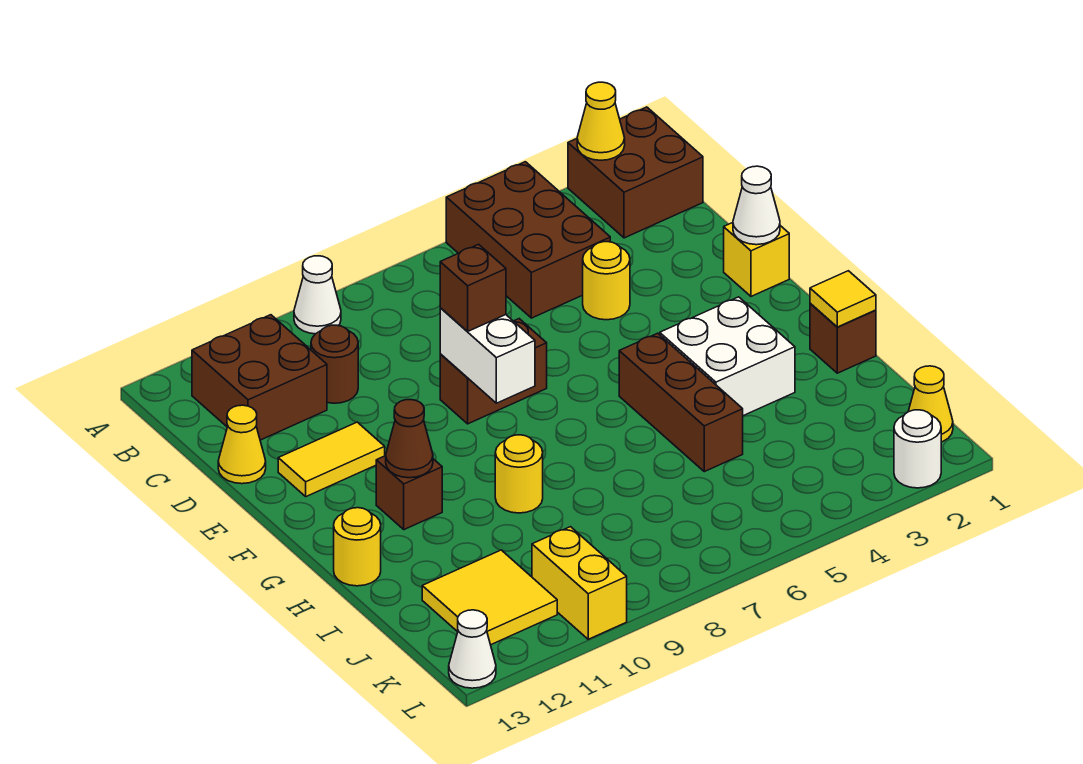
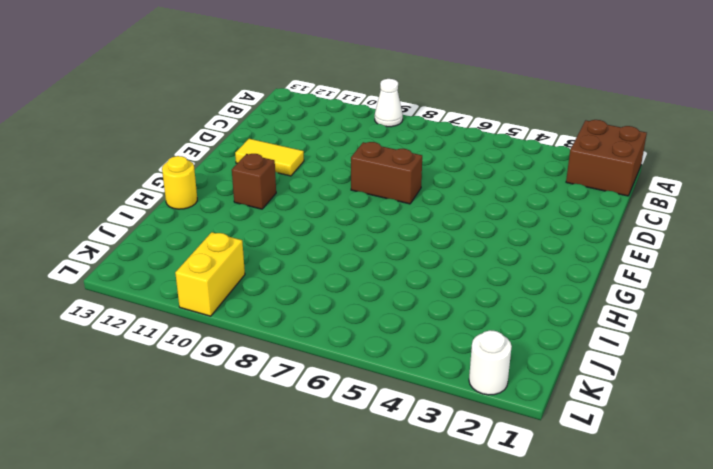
none -> brown brick A4:C5 level 1
none -> brown brick B11:C12 level 1
none -> brown round brick C10 level 1

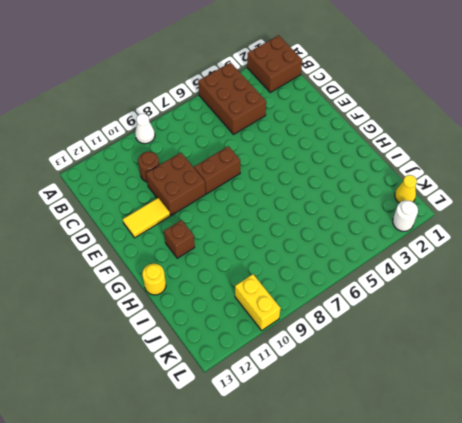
brown brick D9:E10 level 1 -> brown brick B11:C12 level 1
none -> yellow round brick D4 level 1
none -> yellow cone D13 level 1
none -> yellow brick E1 level 1

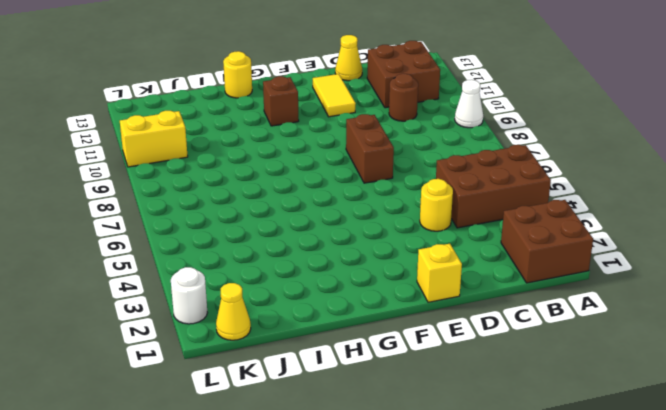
none -> white brick G3:H4 level 1
none -> brown brick G5:I5 level 1
none -> brown brick H1 level 1

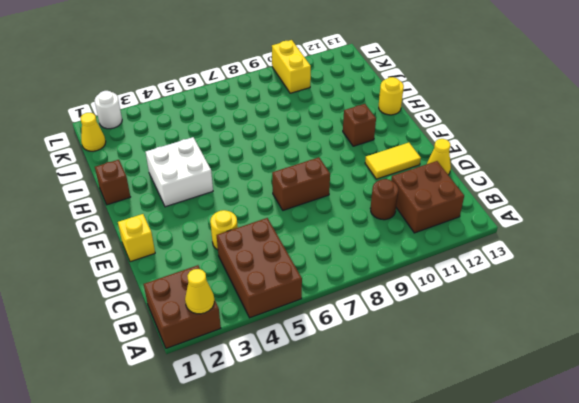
none -> white cone A9 level 1
none -> brown brick G5:I5 level 1
none -> yellow round brick H9 level 1

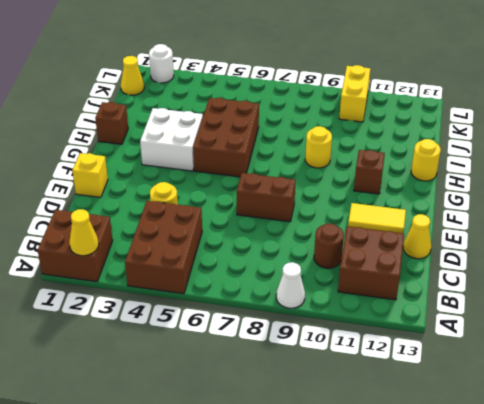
brown brick G5:I6 level 1 -> brown brick G5:I5 level 1
none -> yellow tile J11:K12 level 1
none -> white cone L13 level 1
none -> white cone E1 level 2

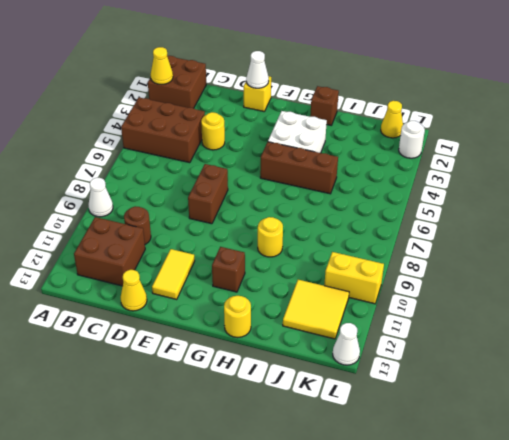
none -> white brick E8:F8 level 2
none -> brown cone G11 level 2
none -> yellow tile H1 level 2

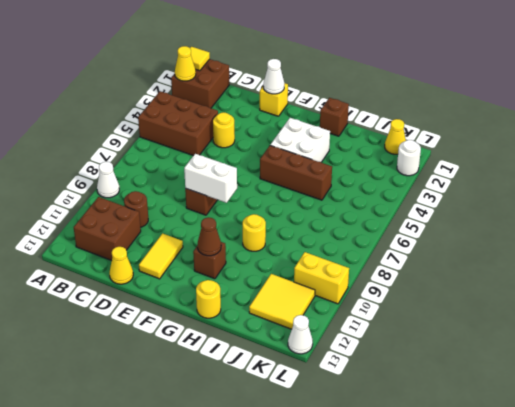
yellow tile A1 level 2 -> yellow tile H1 level 2
none -> brown brick E8 level 3

